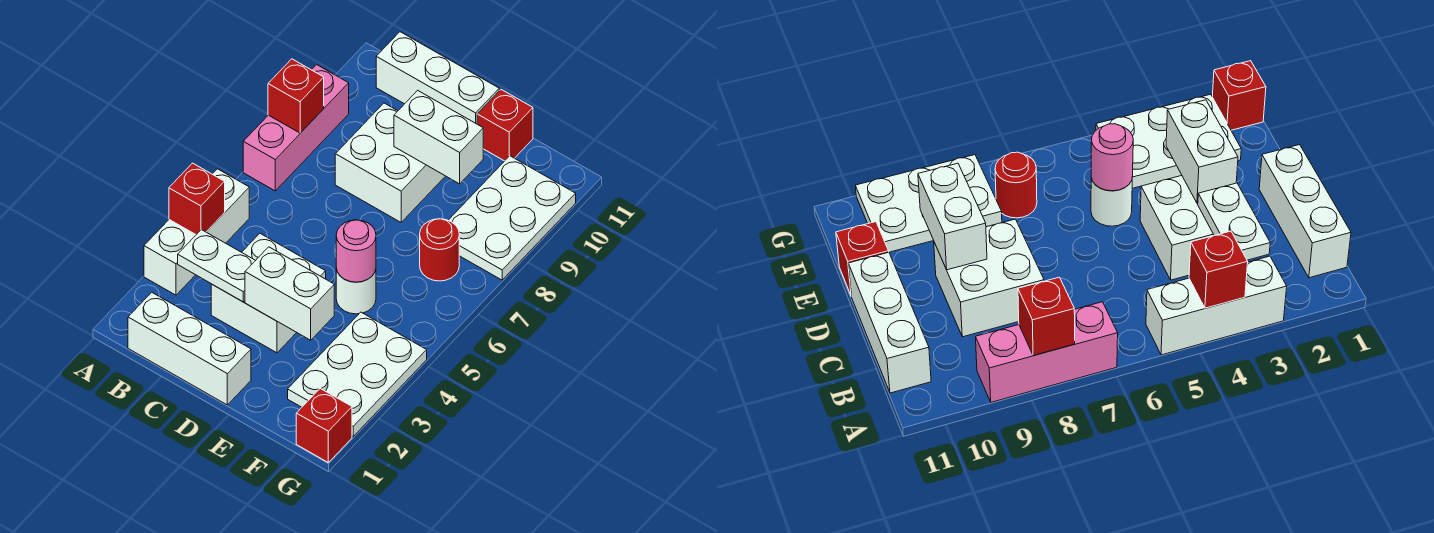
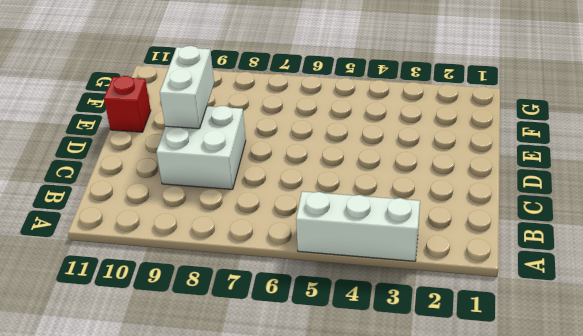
none -> pink brick A7:A9 level 1
none -> white brick B1:D1 level 1
none -> white brick B11:D11 level 1

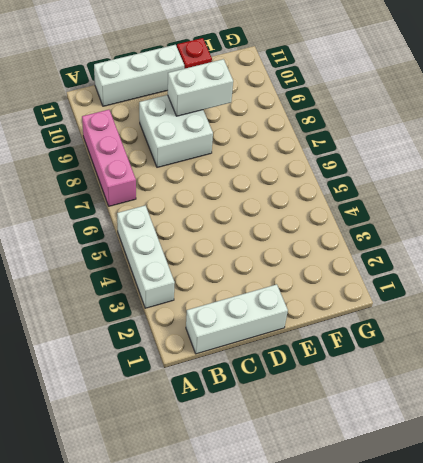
none -> white brick C3:D4 level 1
none -> white round brick E5 level 1
none -> white plate F2:G4 level 1

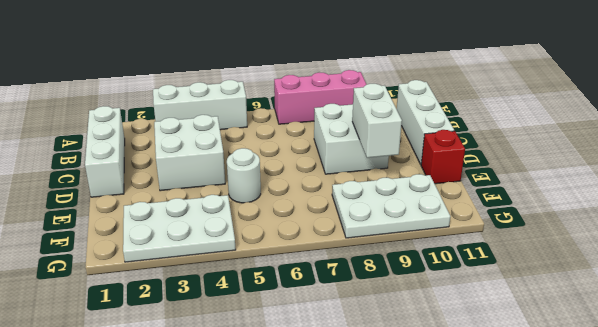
none -> red round brick F7 level 1
none -> red brick G1 level 1
none -> red brick A4 level 2

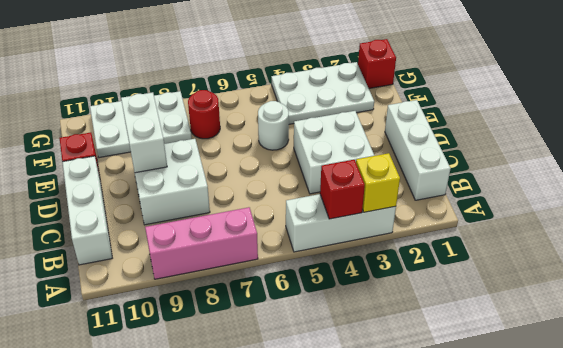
yellow brick A3 level 2 -> none
none -> red brick A8 level 2
none -> white plate B3:C3 level 2
none -> white brick D3:E3 level 2

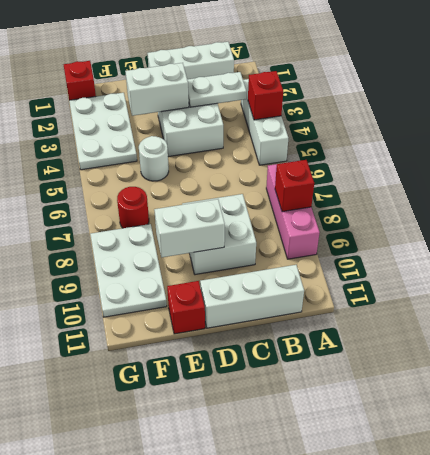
none -> pink round brick E5 level 2

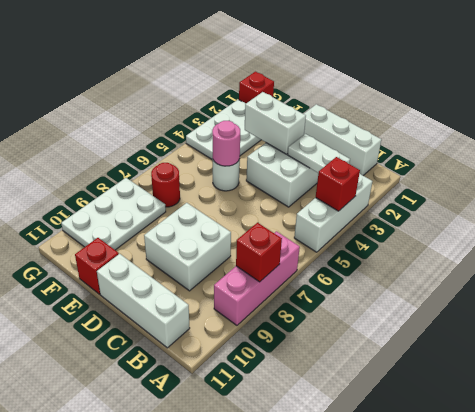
none -> white brick D9:E9 level 2

